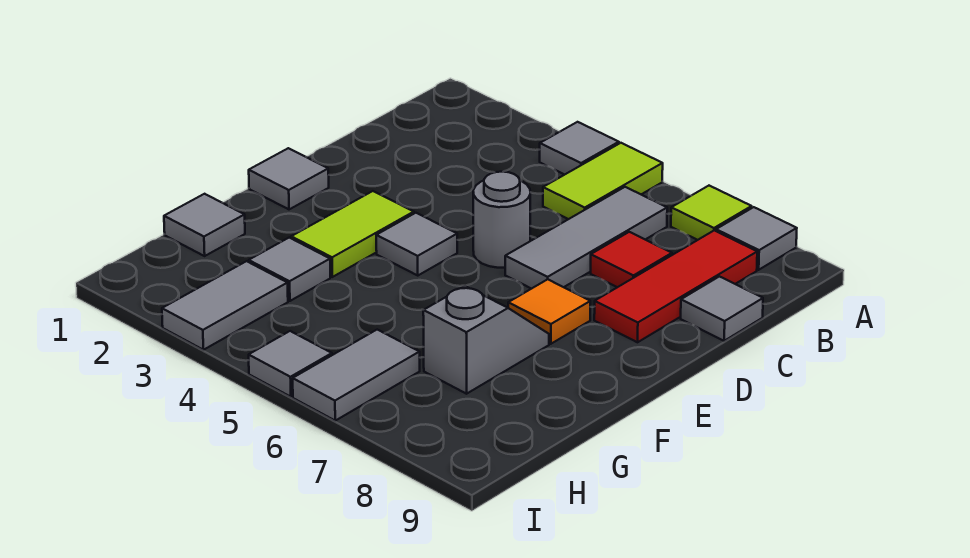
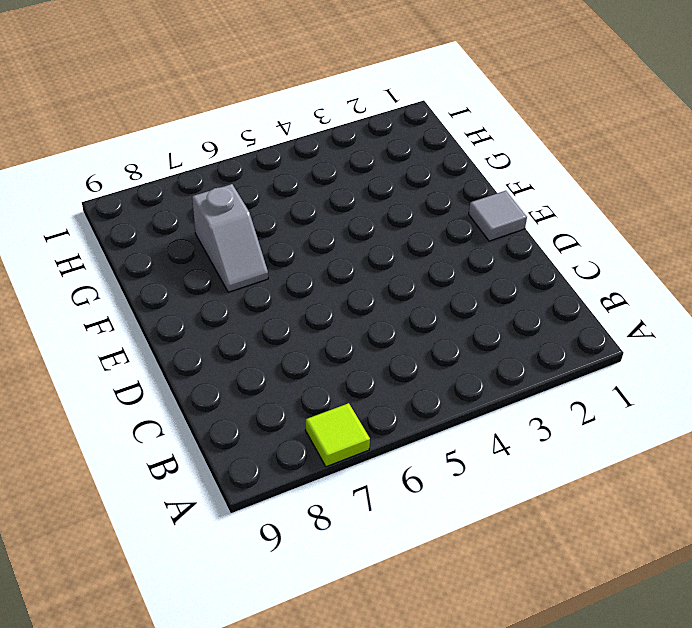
none -> grey tile A4 level 1
none -> lime tile A5:B5 level 1
none -> grey tile A8 level 1

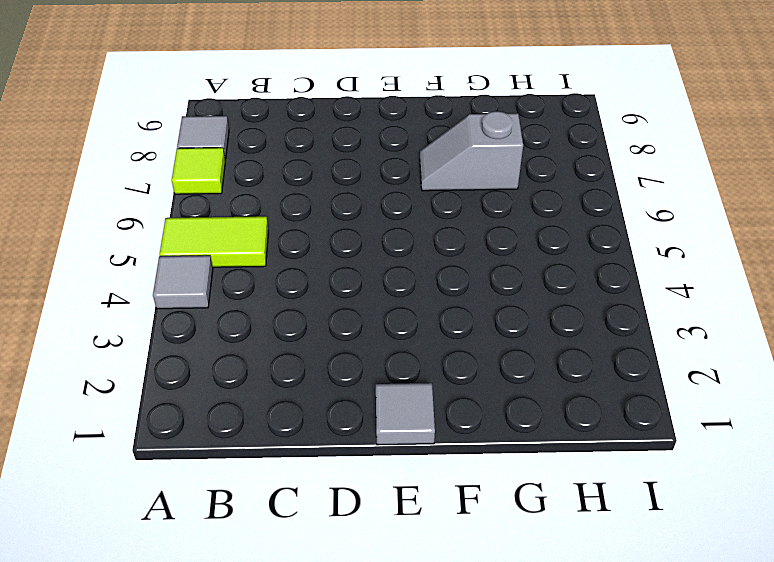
none -> grey tile B6:D6 level 1
none -> red tile B8:D8 level 1
none -> red tile C7 level 1

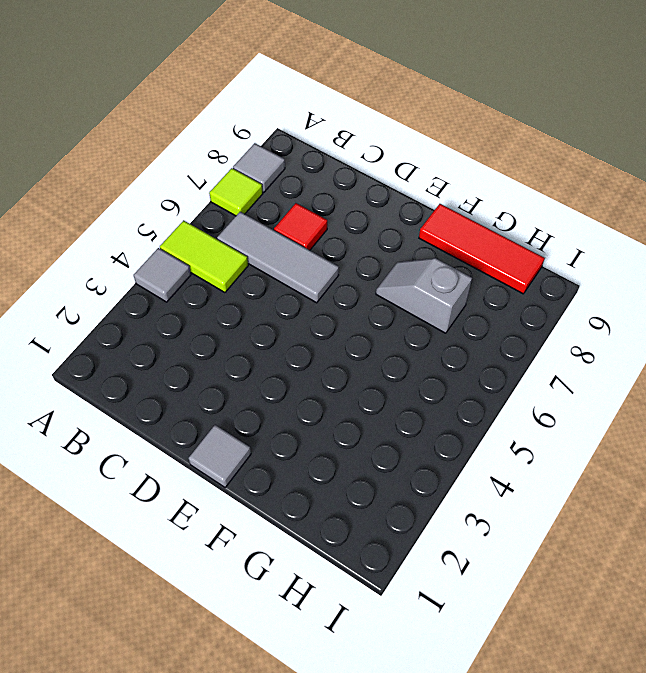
red tile F9:H9 level 1 -> red tile B8:D8 level 1
none -> grey tile C9 level 1
none -> grey round brick D5 level 1
none -> lime tile E3:F3 level 1

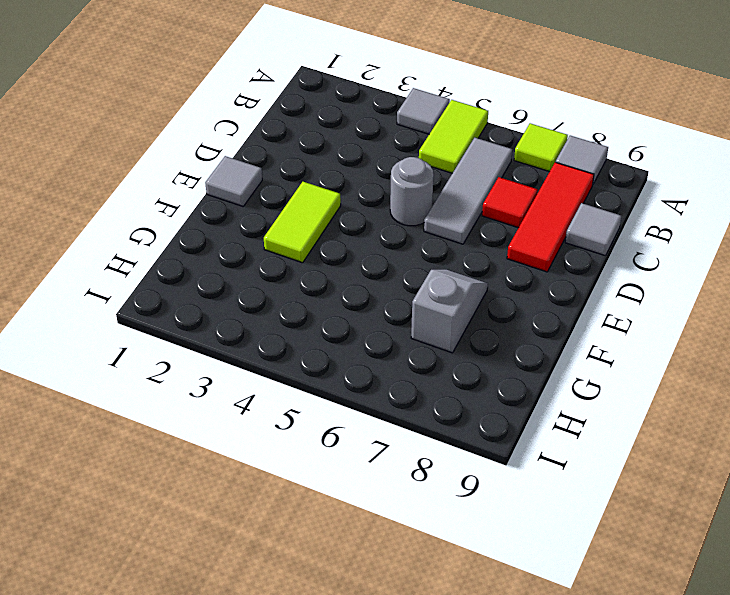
none -> grey tile E4 level 1
none -> orange tile E7 level 1
none -> grey tile G1 level 1

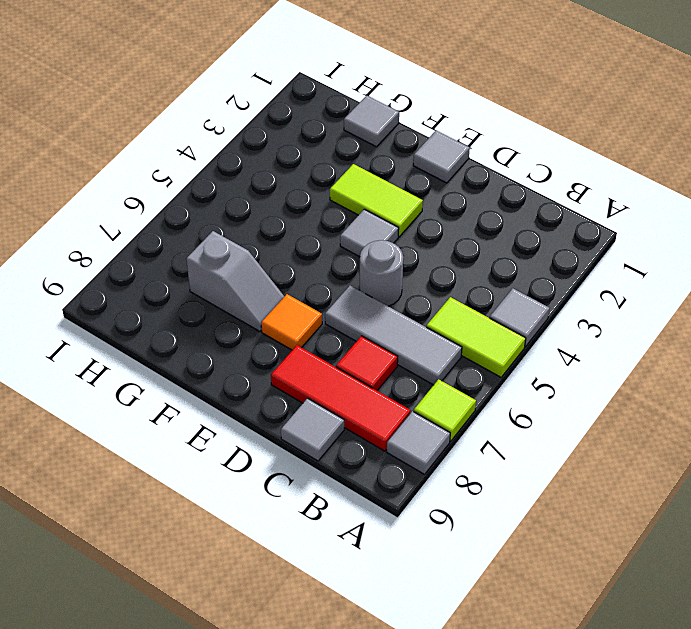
none -> grey tile G3 level 1
none -> grey tile H3:I3 level 1
none -> grey tile H6:I6 level 1

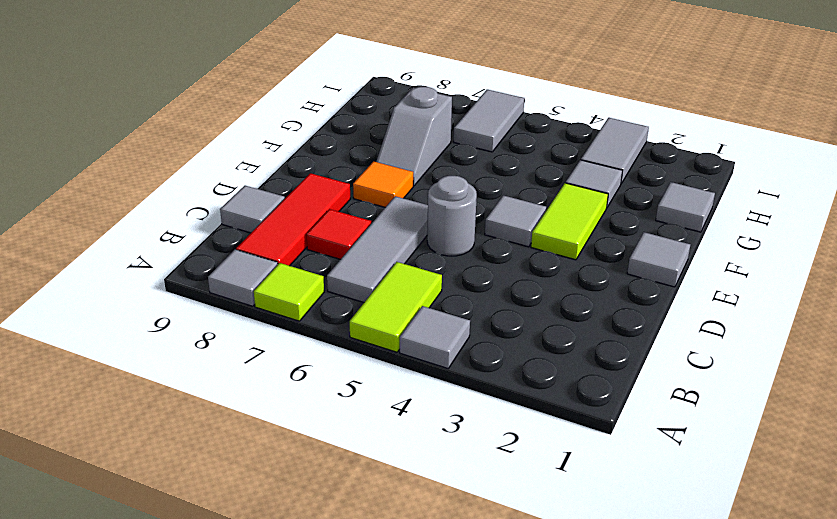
none -> grey tile I5 level 1

